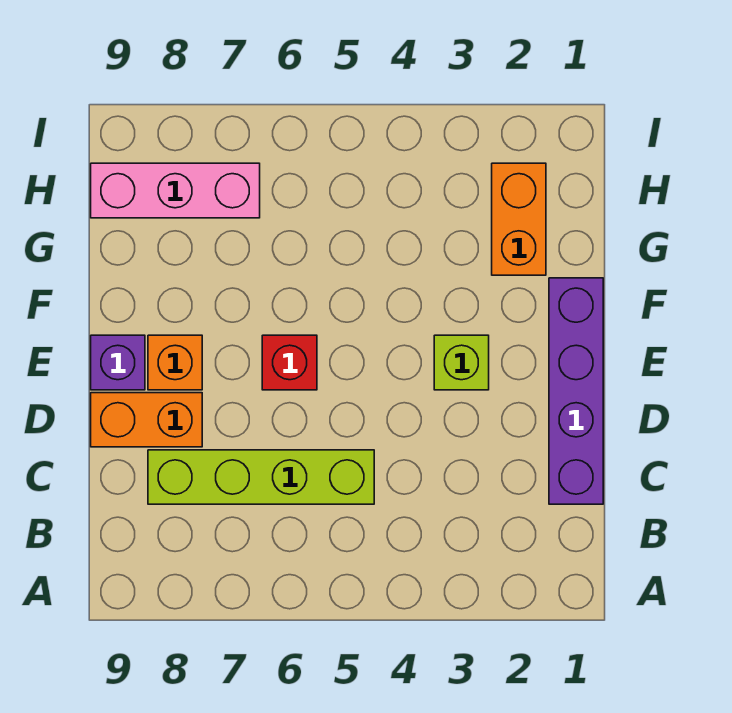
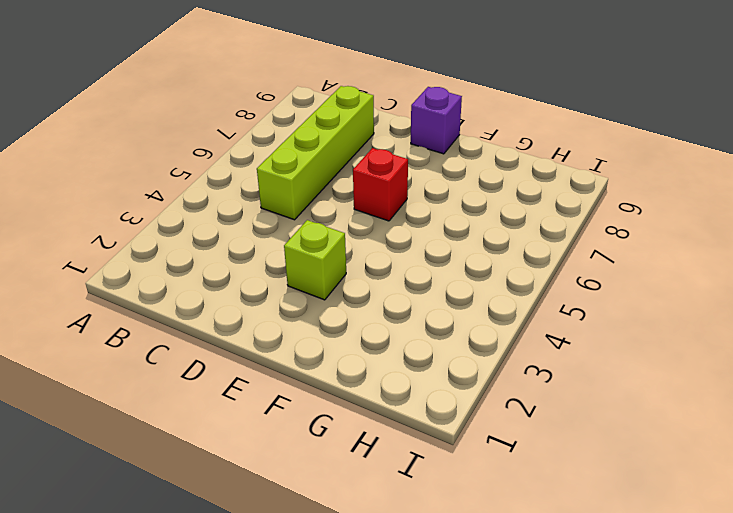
none -> purple brick C1:F1 level 1
none -> orange brick D8:D9 level 1

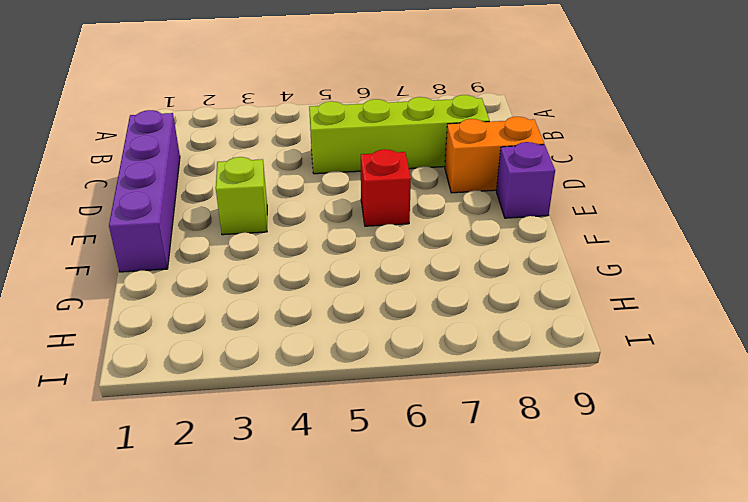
none -> orange brick E8 level 1
none -> orange brick G2:H2 level 1

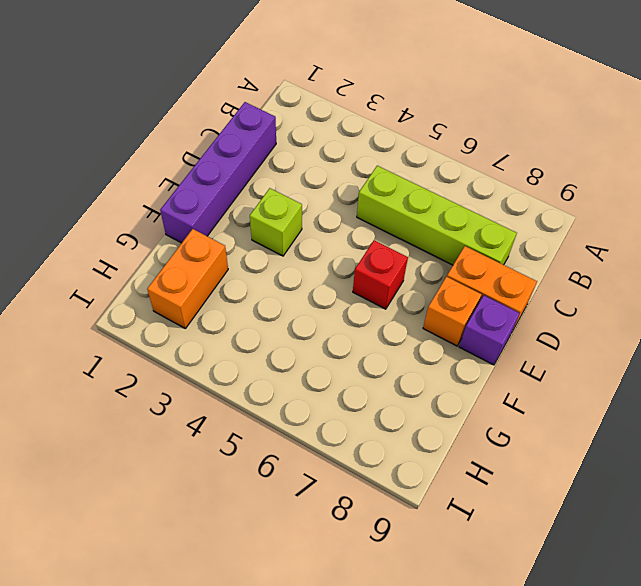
none -> pink brick H7:H9 level 1

